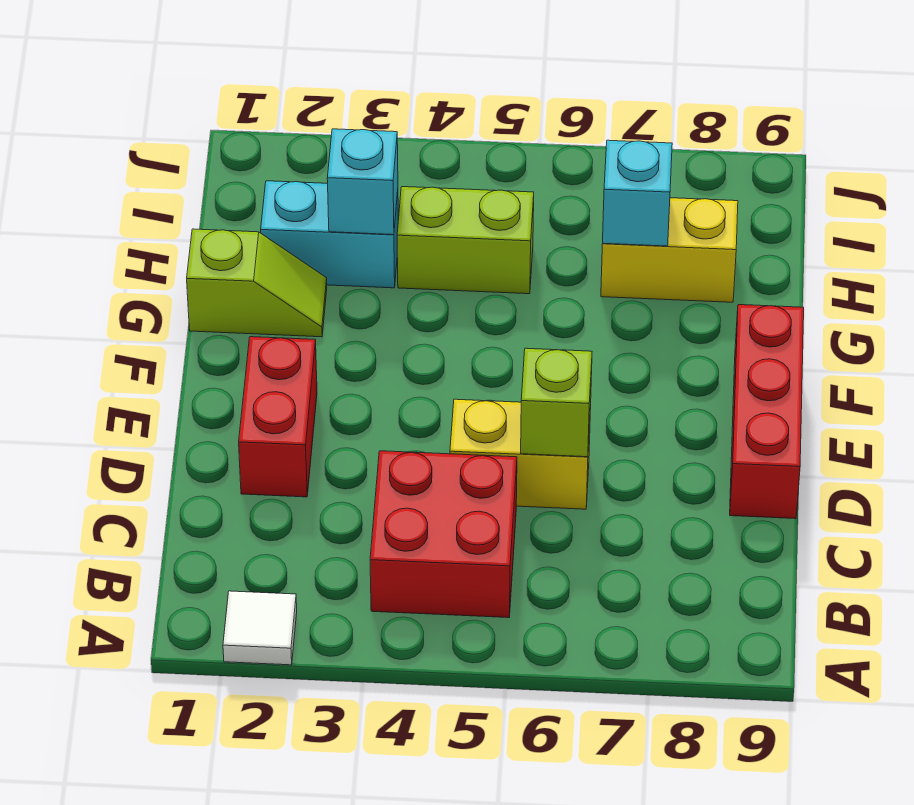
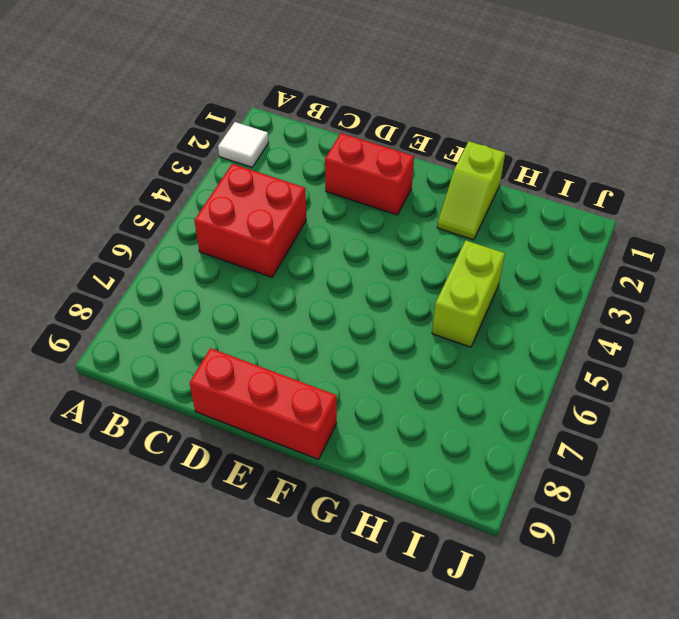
none -> yellow brick D5:D6 level 1
none -> cyan brick H2:H3 level 1
none -> yellow brick H7:H8 level 1

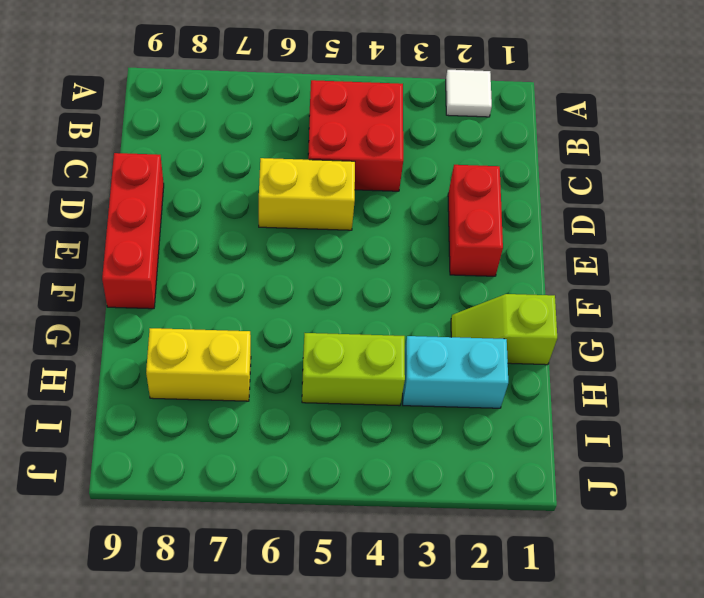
none -> lime brick D6 level 2
none -> cyan brick H3 level 2
none -> cyan brick H7 level 2

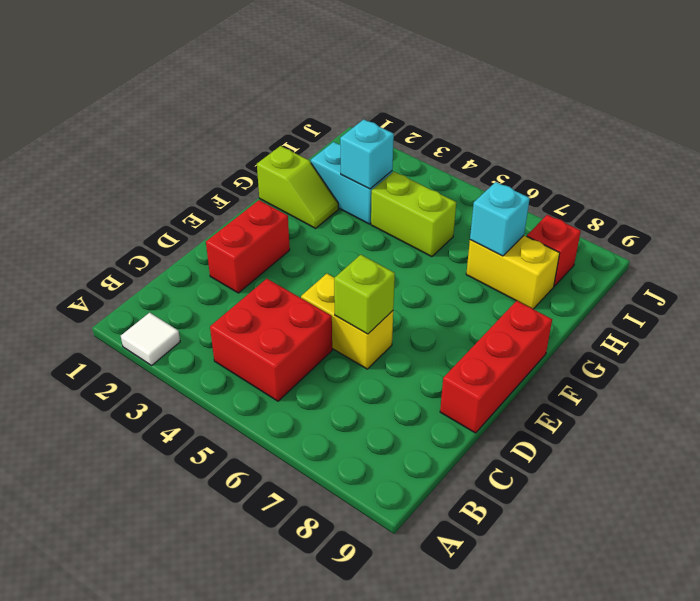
red brick I8 level 1 -> none

